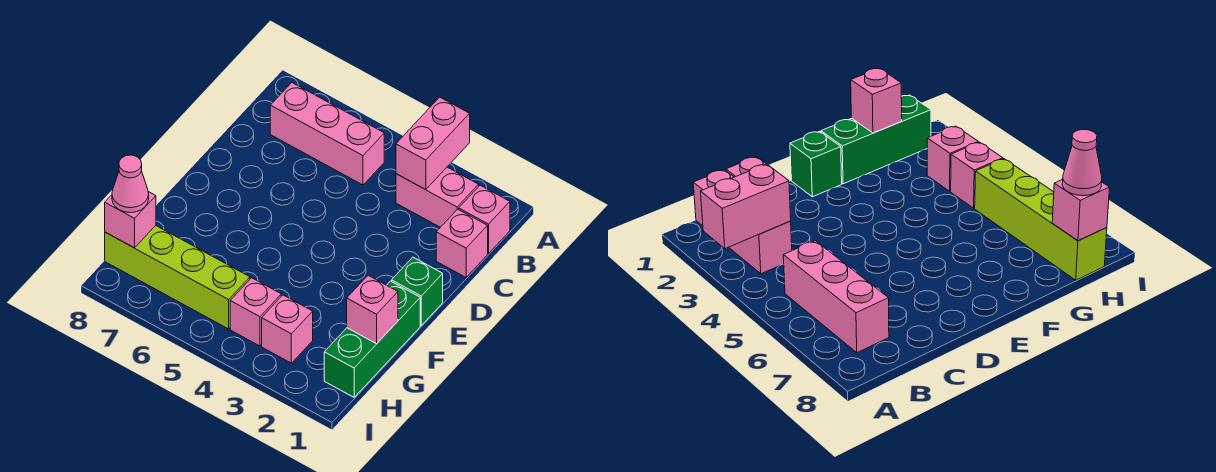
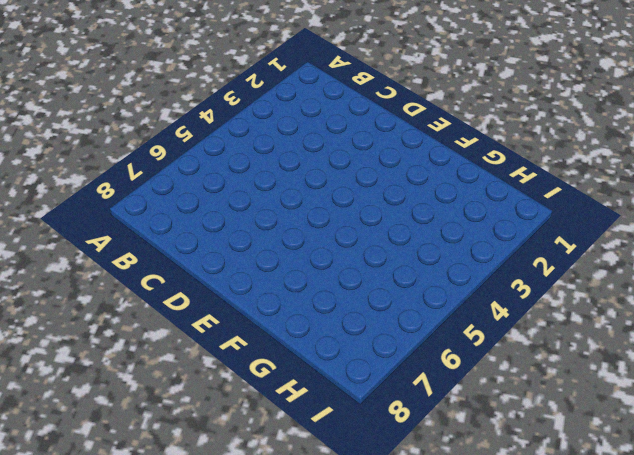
none -> pink brick B1 level 1
none -> pink brick B2:B3 level 1
none -> pink brick B5:B7 level 1

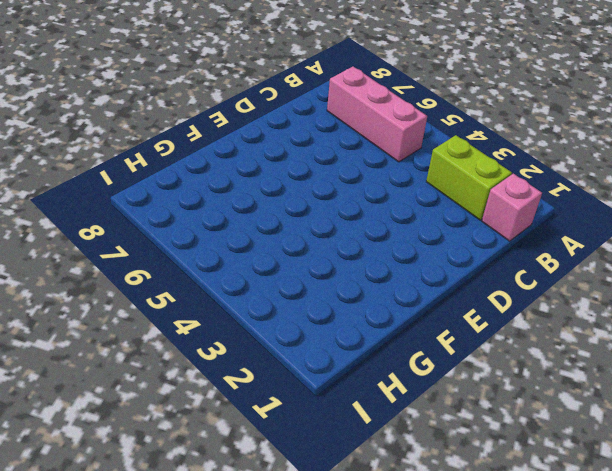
lime brick B2:B3 level 1 -> pink brick B2:B3 level 1
none -> pink brick C1 level 1
none -> green brick E1 level 1
none -> green brick F1:H1 level 1

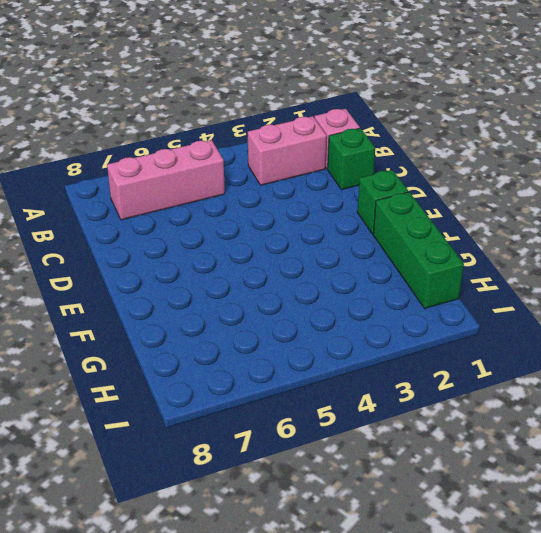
green brick C1 level 1 -> pink brick C1 level 1
none -> pink brick H3 level 1
none -> pink brick H4 level 1
none -> lime brick H5:H8 level 1

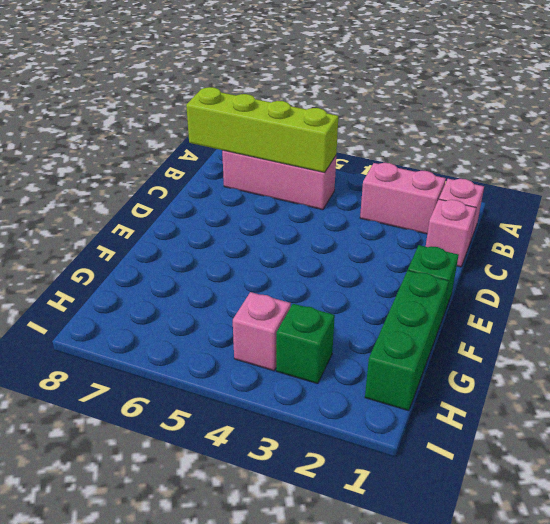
lime brick B5:B8 level 2 -> lime brick H5:H8 level 1
green brick H3 level 1 -> pink brick H3 level 1
none -> pink brick A3:B3 level 2
none -> pink brick G1 level 2
none -> pink brick H8 level 2

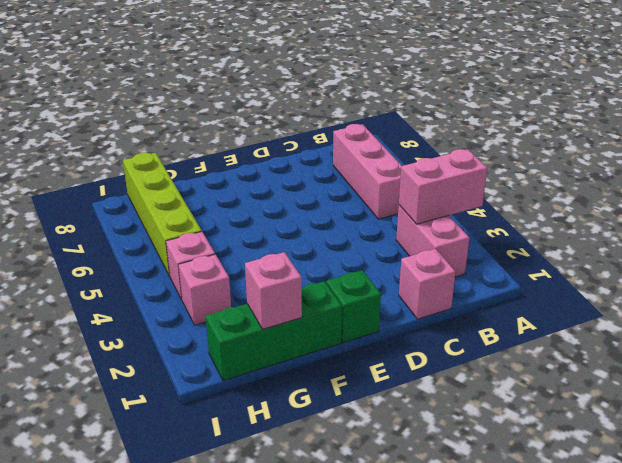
none -> pink brick B1 level 1
none -> pink brick H8 level 2
none -> pink cone H8 level 3

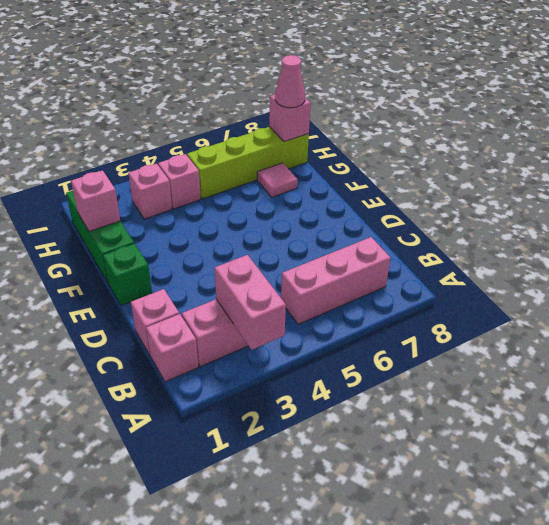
pink tile G7 level 1 -> none

